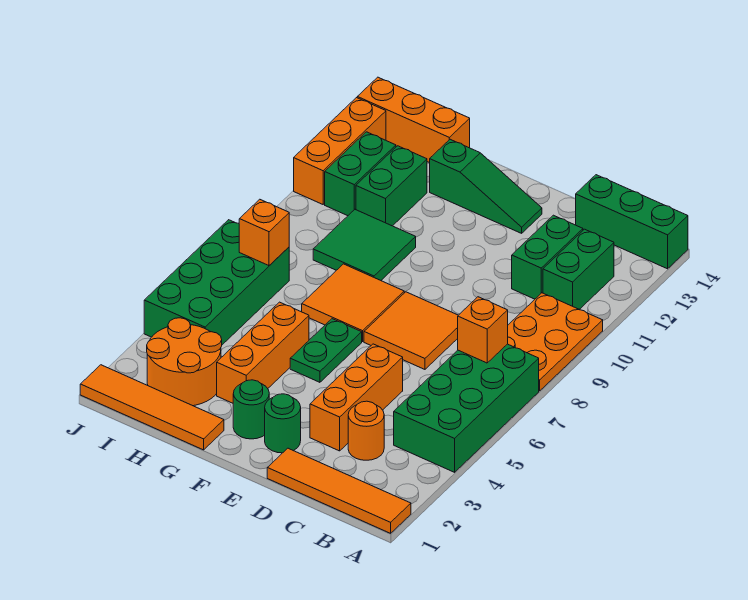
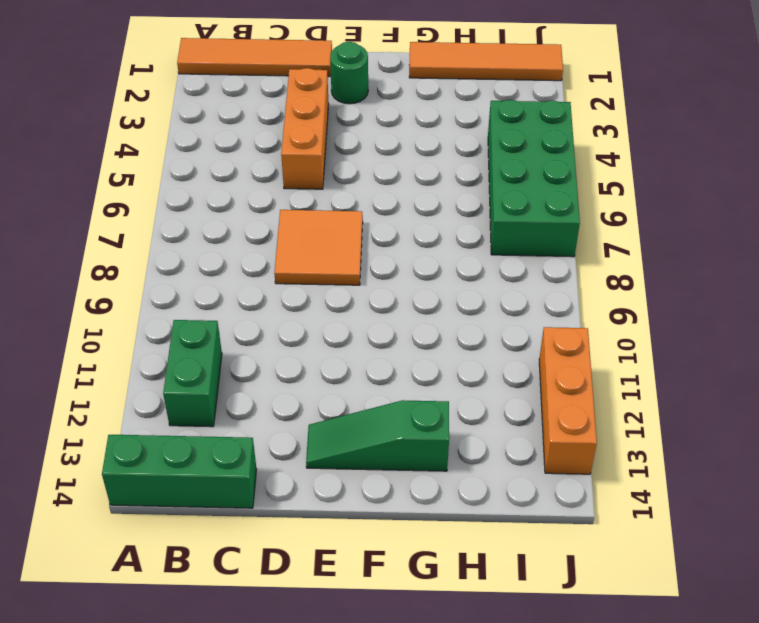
none -> green brick A4:B7 level 1
none -> orange plate A8:B10 level 1
none -> orange round brick C3 level 1

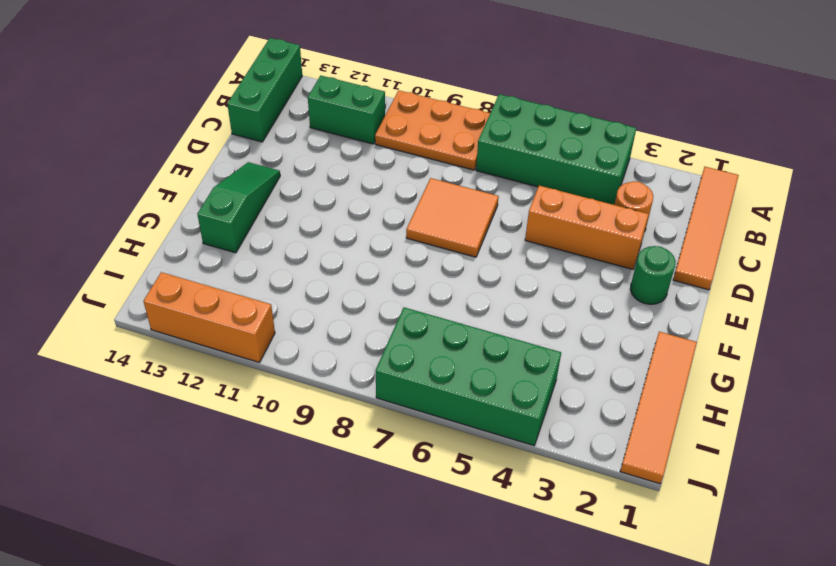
none -> green brick C11:C12 level 1
none -> green round brick F2 level 1
none -> green plate F5:F6 level 1

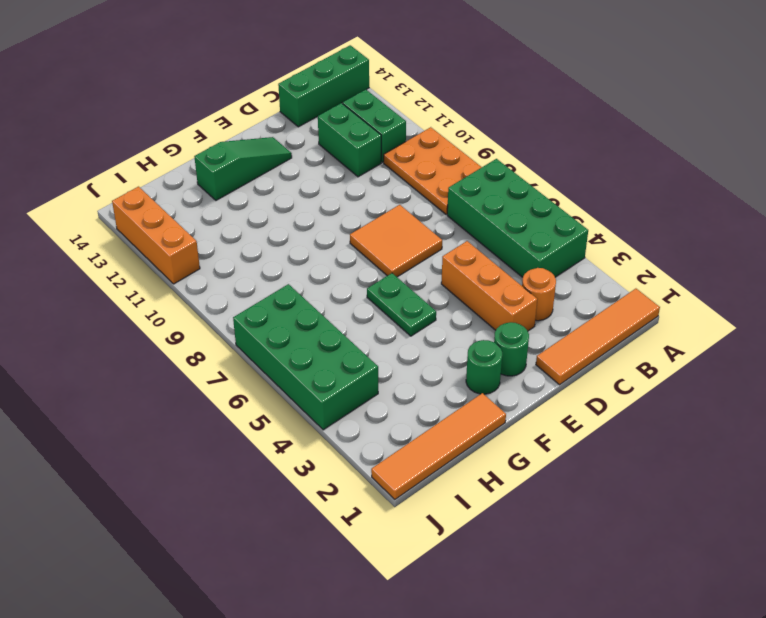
none -> orange tile F7:G8 level 1
none -> orange brick G3:G5 level 1
none -> green tile G9:H10 level 1

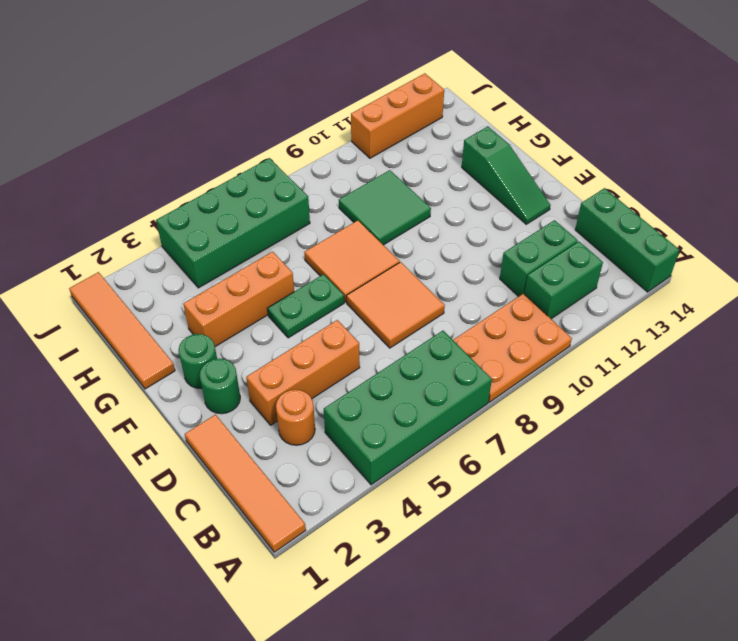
none -> orange round brick H2:I3 level 1
none -> green brick H11:H12 level 1
none -> orange brick H14:J14 level 1

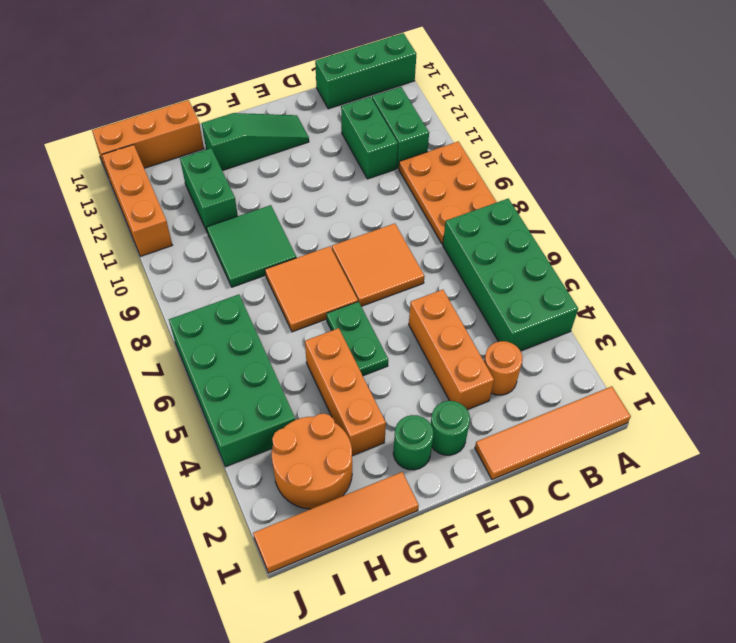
none -> green brick I11:I12 level 1
none -> orange brick B7 level 2
none -> orange brick I7 level 2

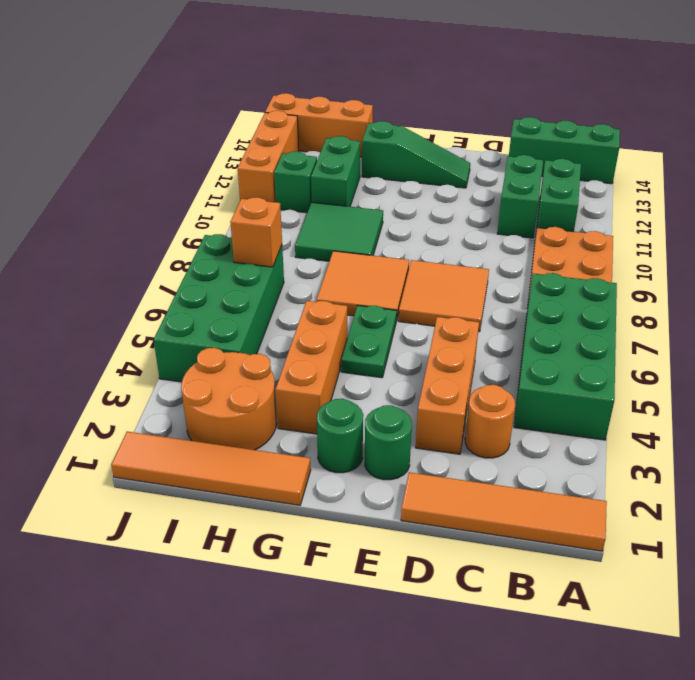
green brick I11 level 1 -> green brick I11:I12 level 1
none -> orange brick B7 level 2

